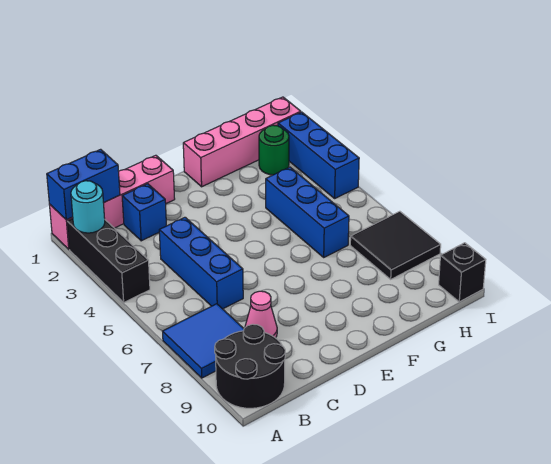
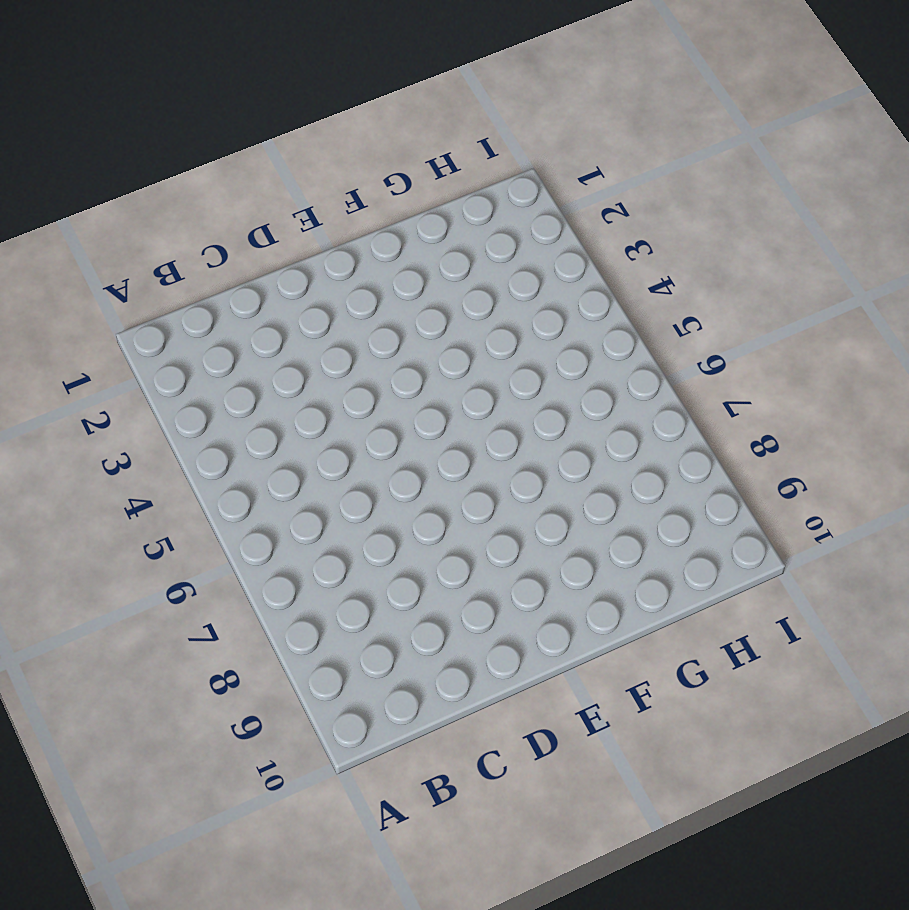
none -> pink brick A1:D1 level 1
none -> black brick A2:A4 level 1
none -> blue tile A7:B8 level 1

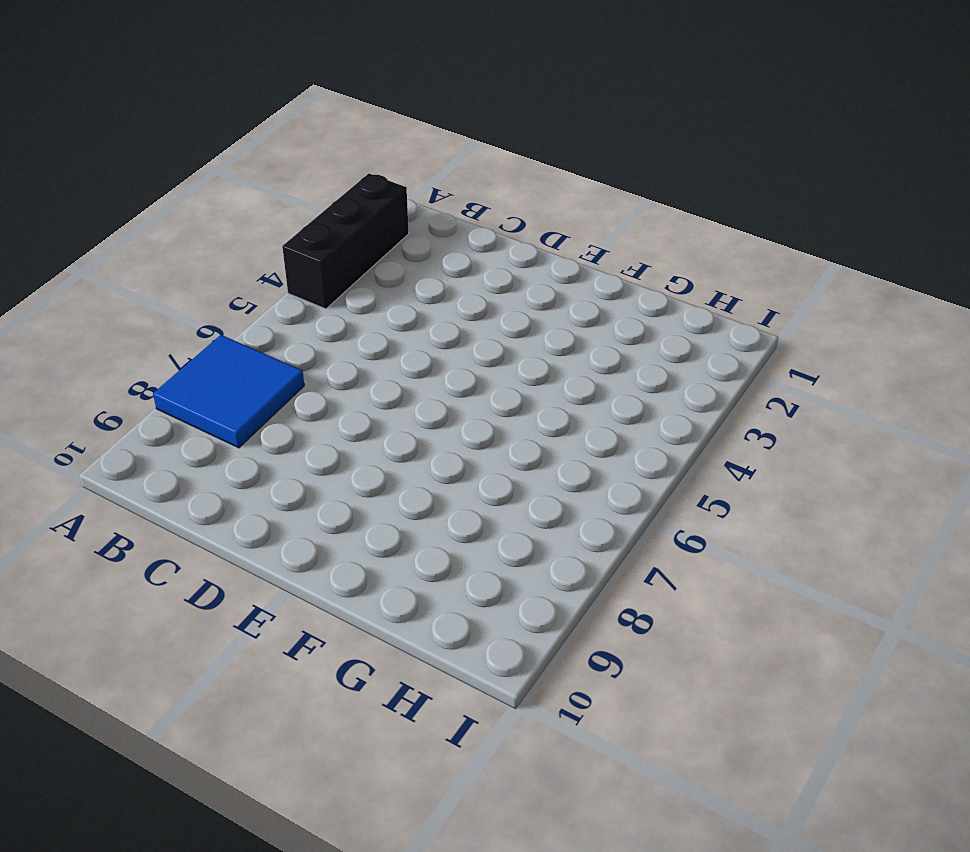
none -> pink brick A1:D1 level 1
none -> black round brick A9:B10 level 1
none -> blue brick C2 level 1

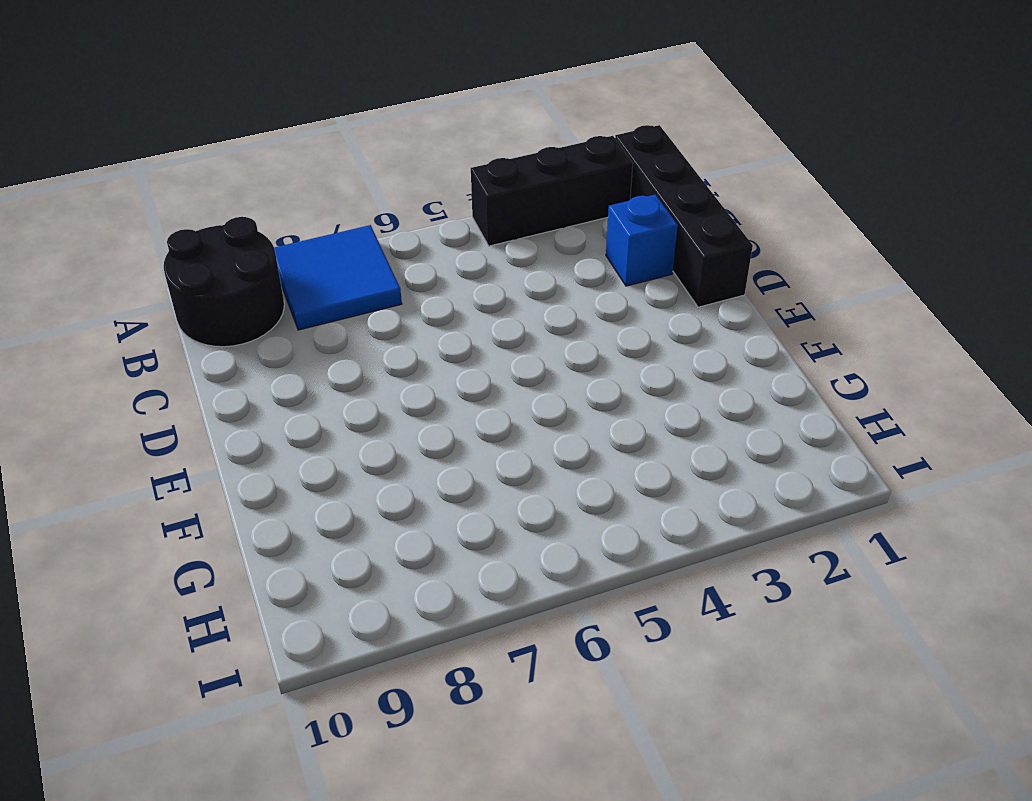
black brick A1:D1 level 1 -> pink brick A1:D1 level 1
none -> blue brick C4:C6 level 1
none -> pink cone C8 level 1
none -> pink brick F1:I1 level 1

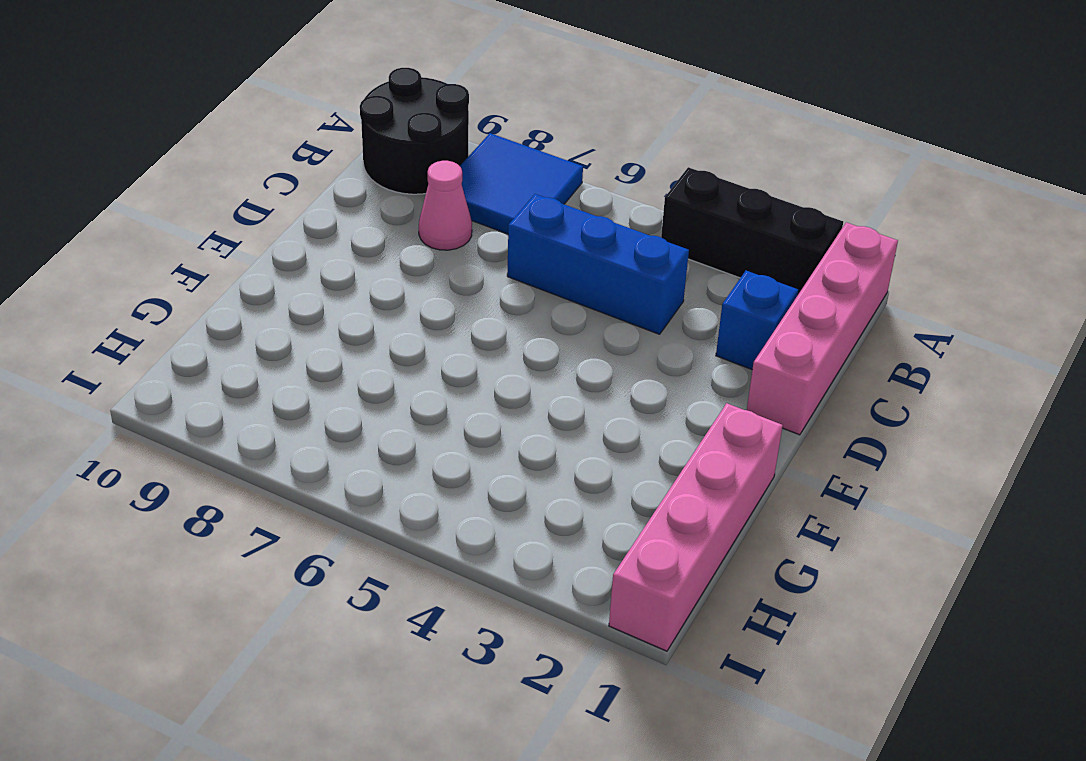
none -> blue brick G4:G6 level 1
none -> green round brick H2 level 1
none -> black tile H7:I8 level 1

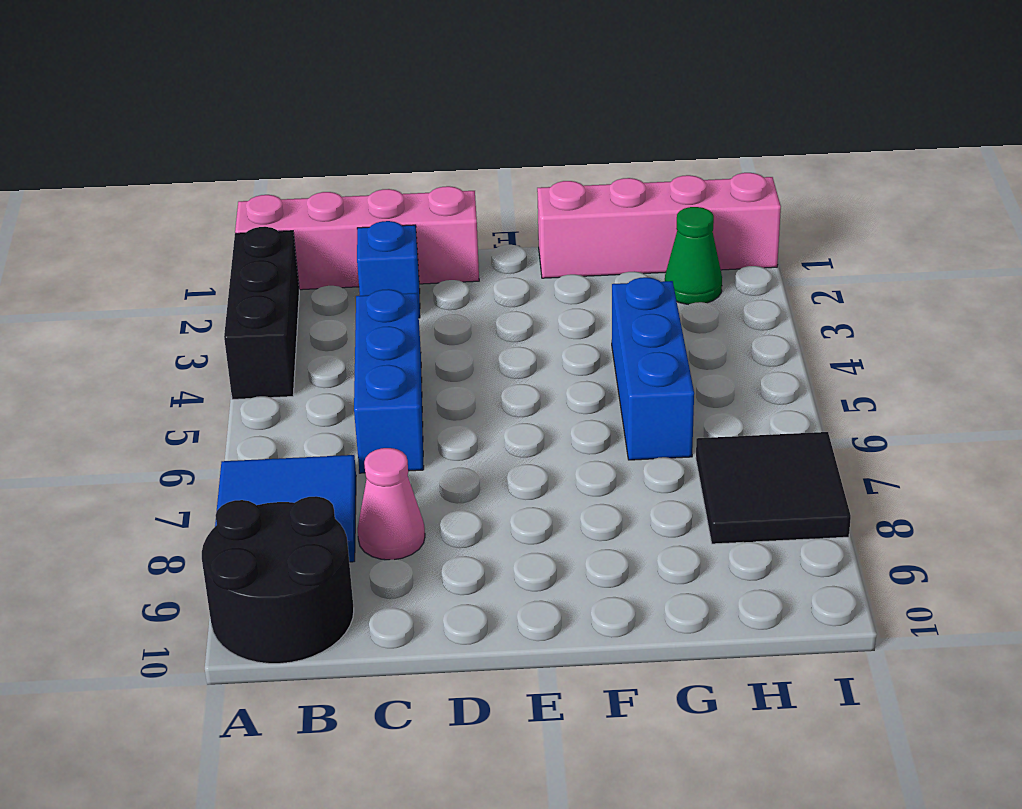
green cone H2 level 1 -> green round brick H2 level 1
none -> blue brick I2:I4 level 1
none -> black brick I10 level 1
none -> blue brick A1:B1 level 2

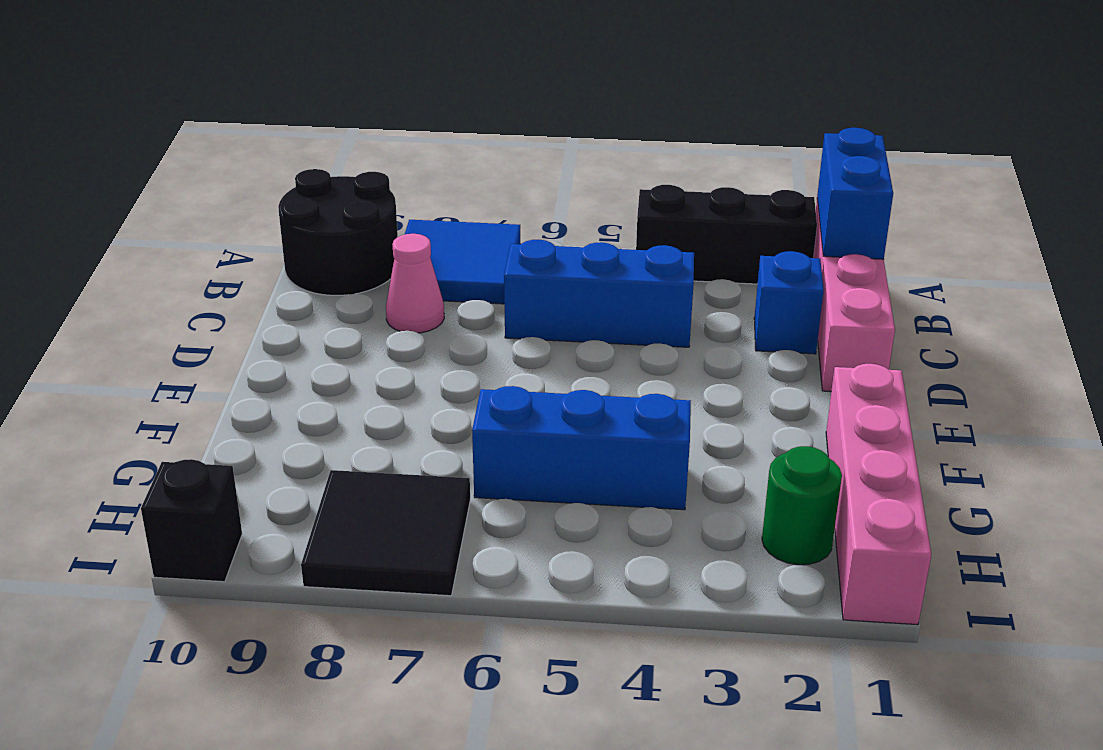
none -> blue brick I2:I4 level 1
none -> cyan round brick A2 level 2

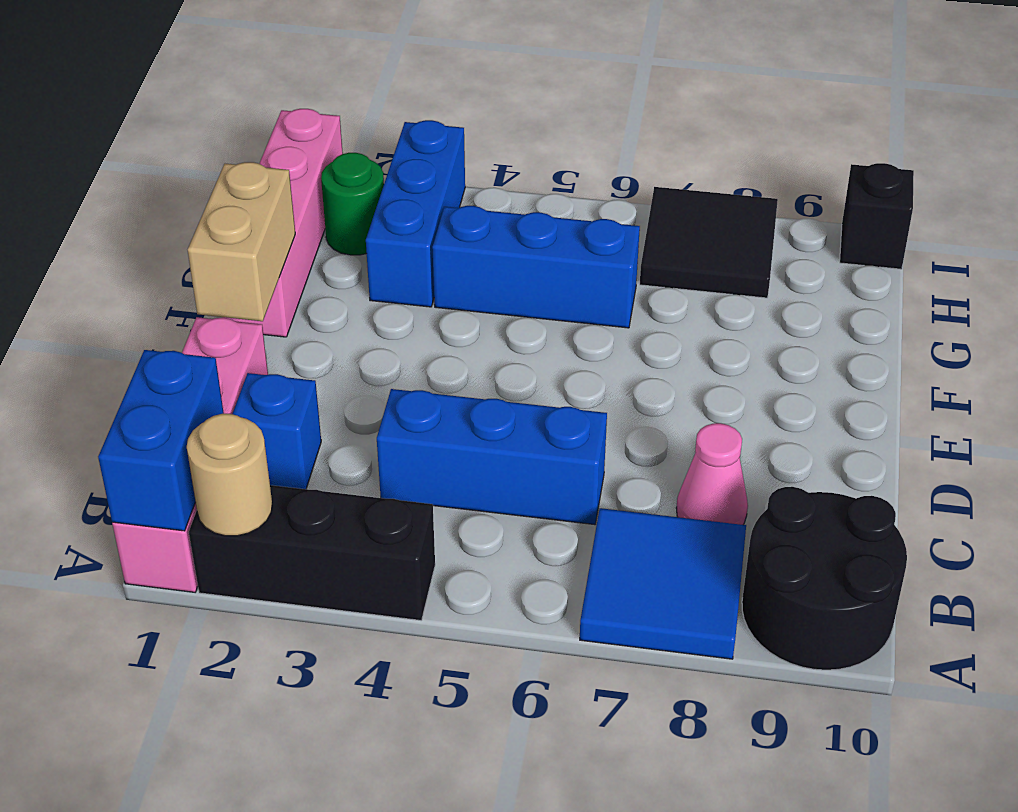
tan round brick A2 level 2 -> cyan round brick A2 level 2
tan brick E1:F1 level 2 -> none
blue brick G3:I3 level 1 -> blue brick I2:I4 level 1

